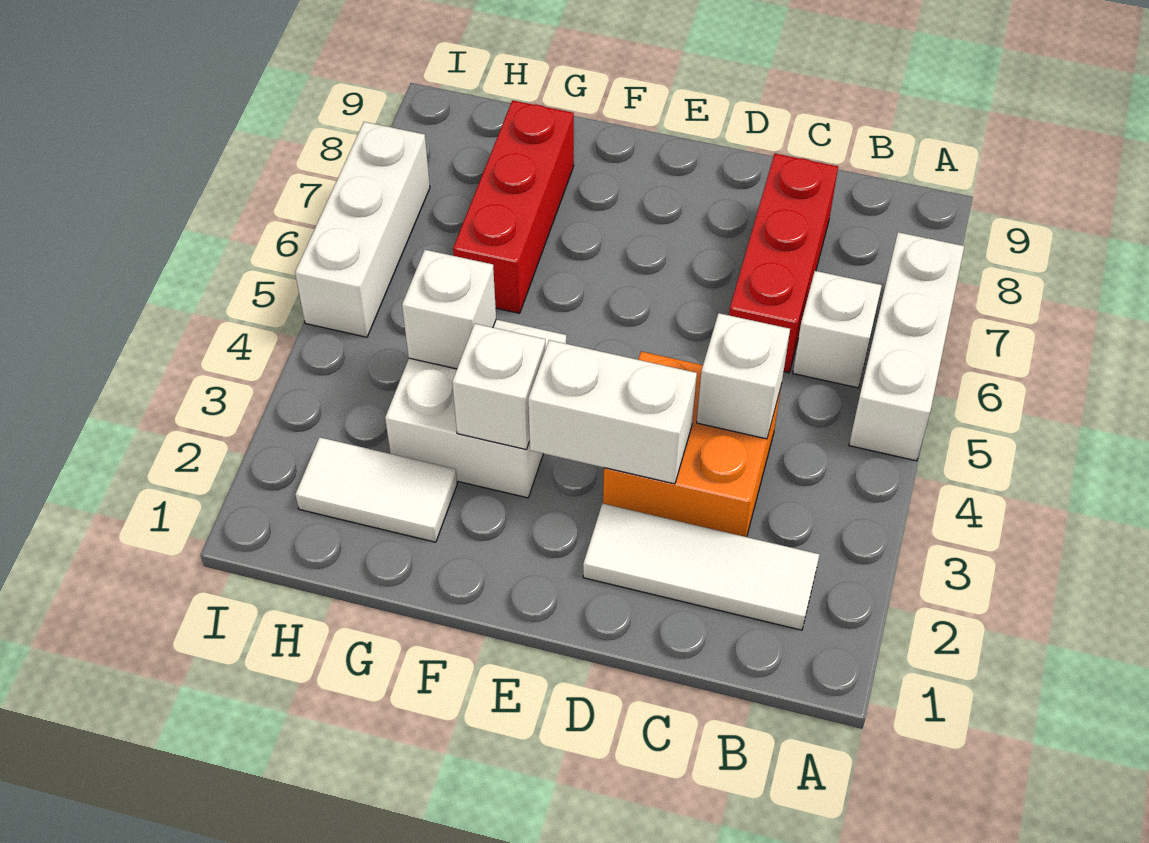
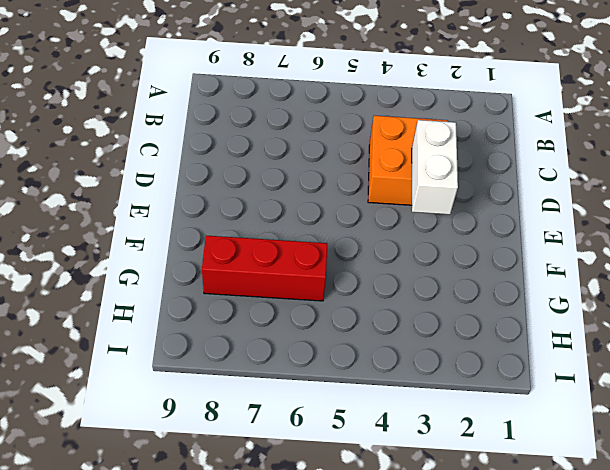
none -> white brick A5:A7 level 1
none -> white tile B2:D2 level 1
none -> white brick B6 level 1

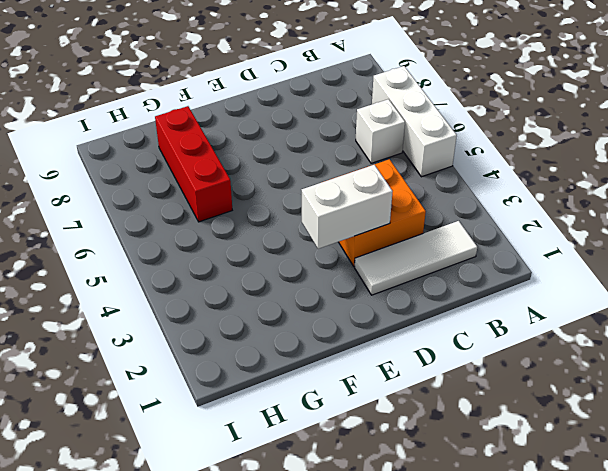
none -> red brick C6:C8 level 1
none -> white brick F3:G4 level 1
none -> white tile G2:H2 level 1

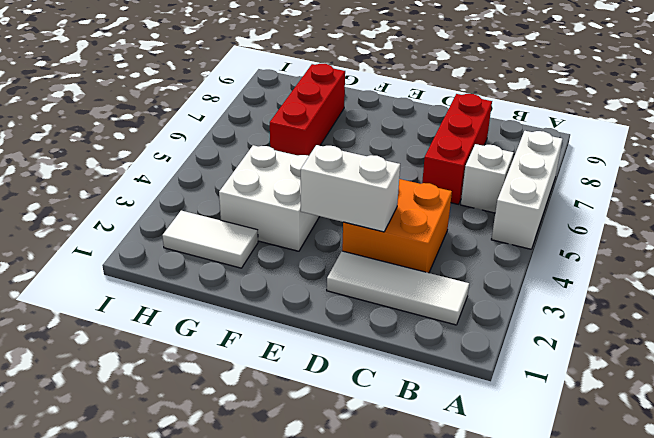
none -> white brick I5:I7 level 1
none -> white brick C4 level 2
none -> white brick F3 level 2

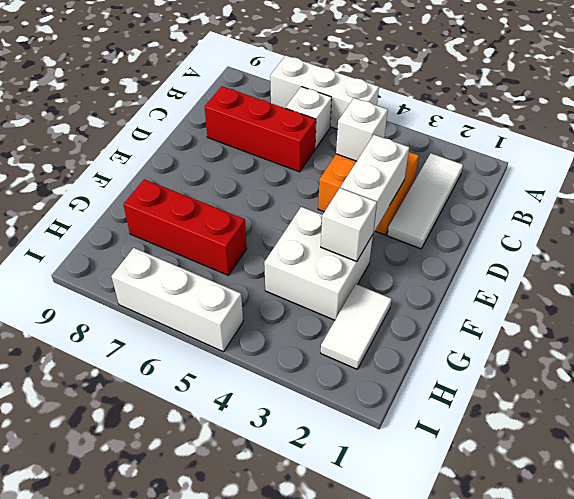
none -> white brick G4 level 2

